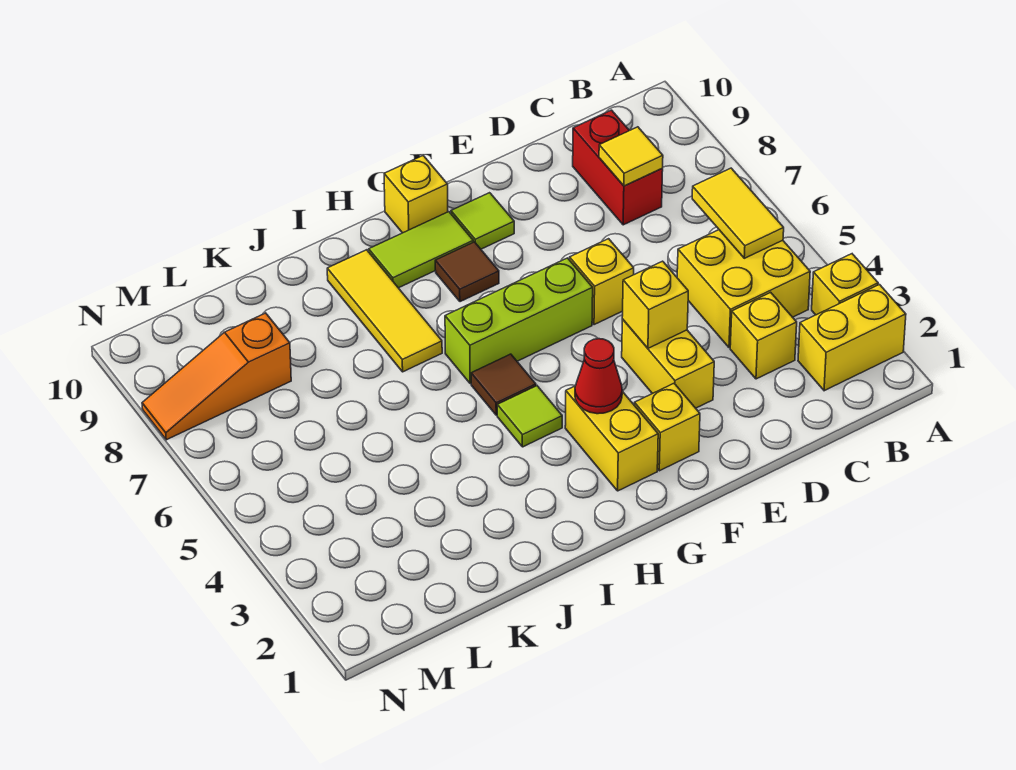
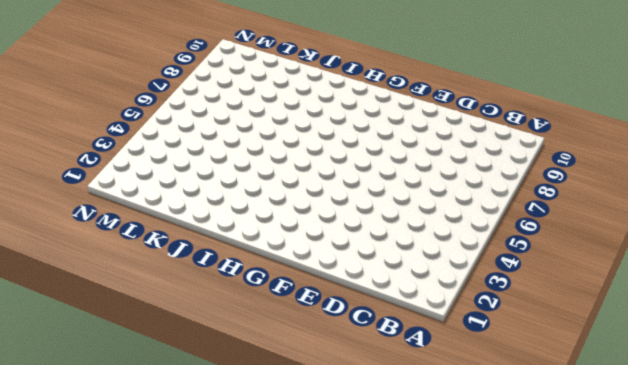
none -> yellow brick A2:B2 level 1
none -> yellow brick A3 level 1
none -> yellow brick B4:C5 level 1

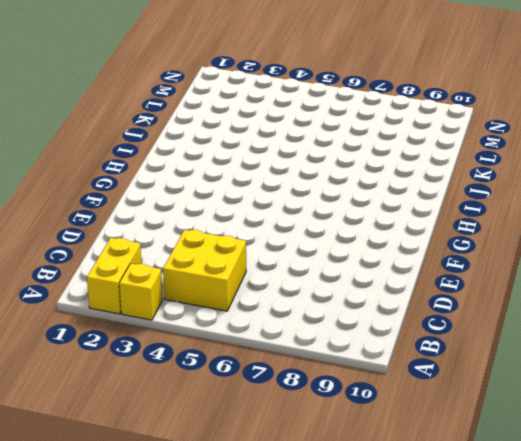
none -> yellow brick C3 level 1
none -> red brick C8:C9 level 1
none -> yellow brick E3:E4 level 1

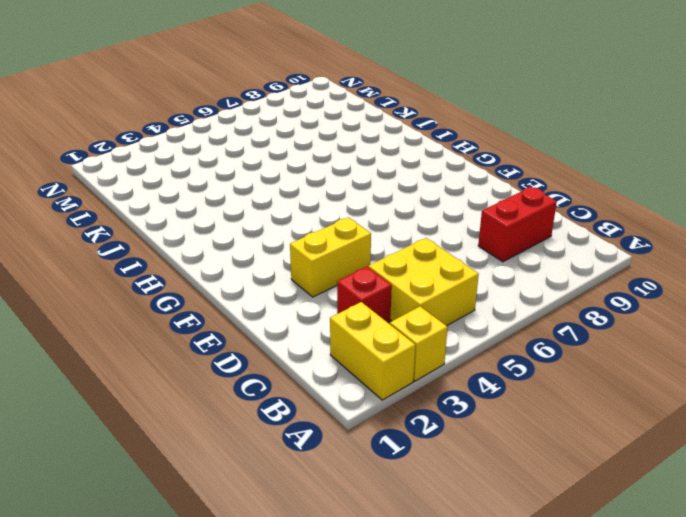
red brick C3 level 1 -> yellow brick C3 level 1
none -> yellow brick E6 level 1
none -> yellow brick F2 level 1
none -> lime brick F6:H6 level 1

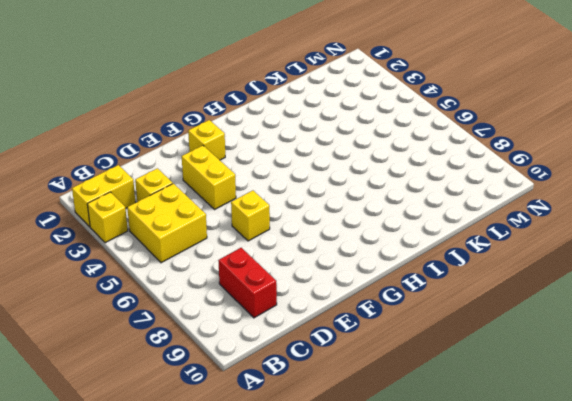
none -> lime brick F6:H6 level 1
none -> lime tile F9 level 1
none -> yellow brick G2:G3 level 1

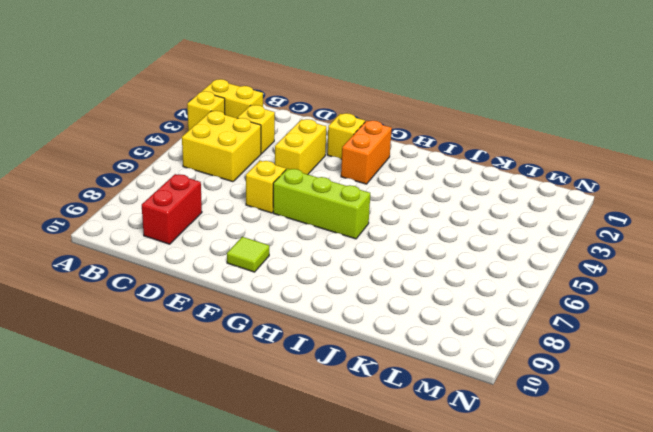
orange brick G2:G3 level 1 -> yellow brick G2:G3 level 1
none -> brown tile G8 level 1
none -> lime tile G9:H9 level 1
none -> yellow brick G10 level 1

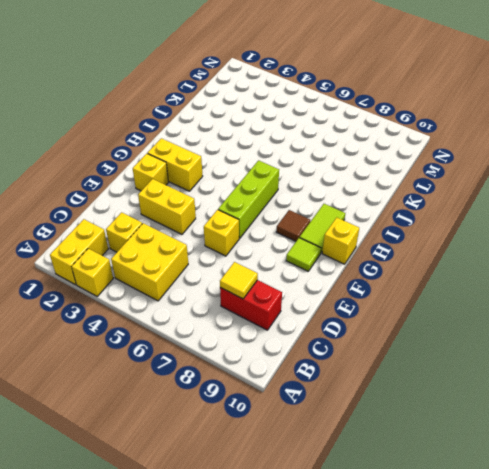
none -> lime tile H4 level 1
none -> brown tile H5 level 1
none -> yellow tile I7:I9 level 1

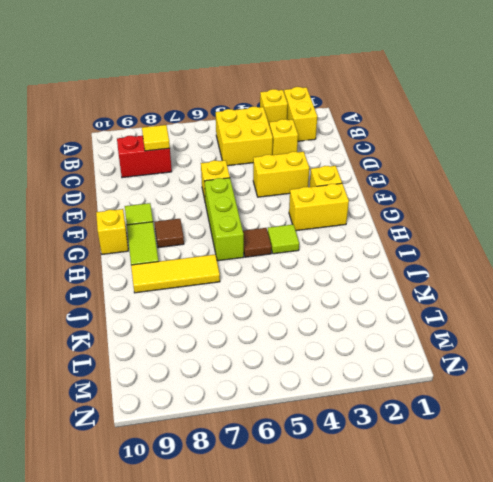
none -> orange slope L8:N8 level 1 top L
none -> yellow tile B5:B6 level 2
none -> yellow brick E4 level 2

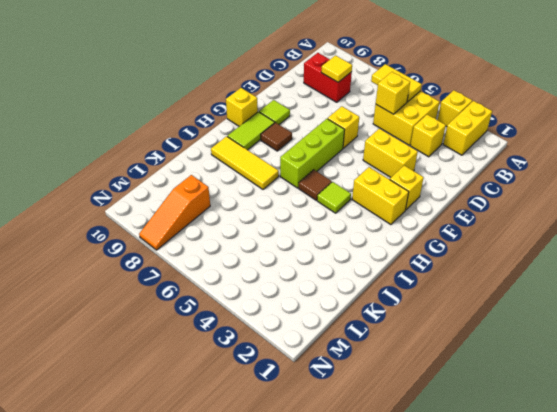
yellow brick C5 level 2 -> yellow brick E4 level 2
none -> red cone G3 level 2

